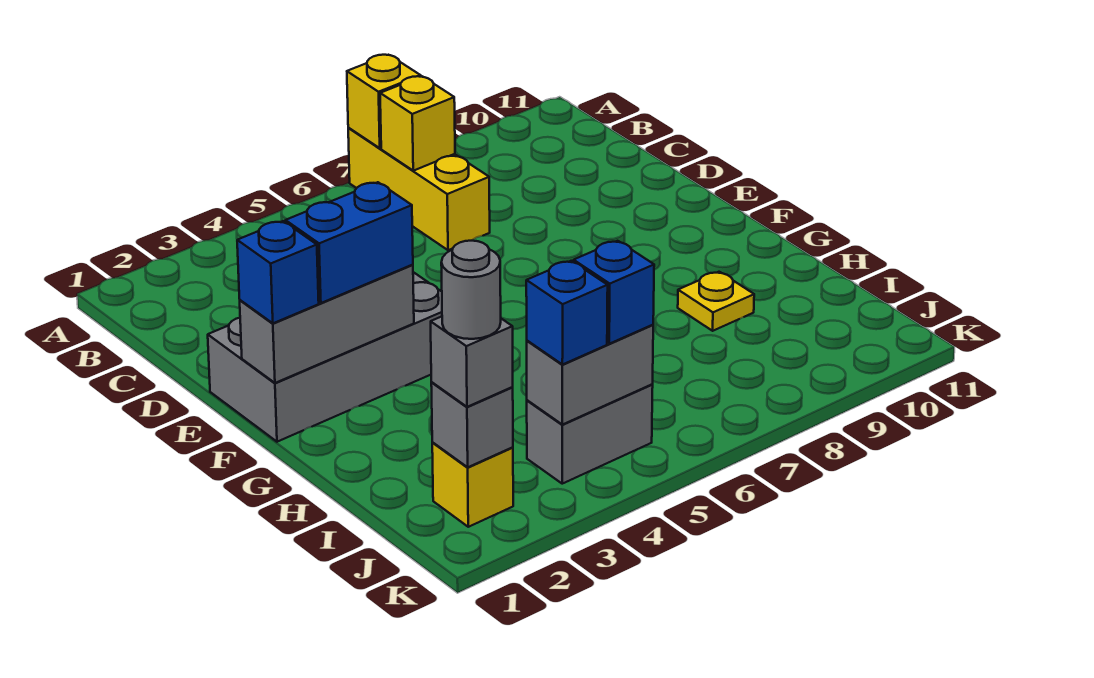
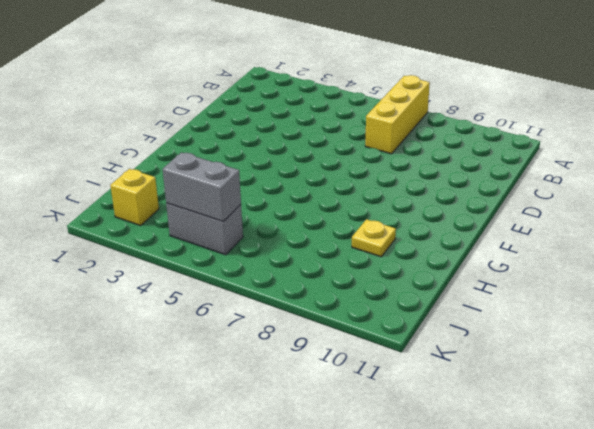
none -> grey brick E1:F4 level 1
none -> yellow brick A7 level 2
none -> yellow brick B7 level 2

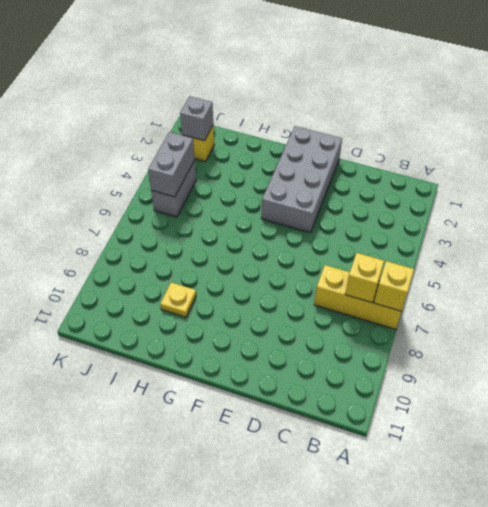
none -> grey brick F1:F3 level 2
none -> blue brick F1 level 3
none -> blue brick F2:F3 level 3

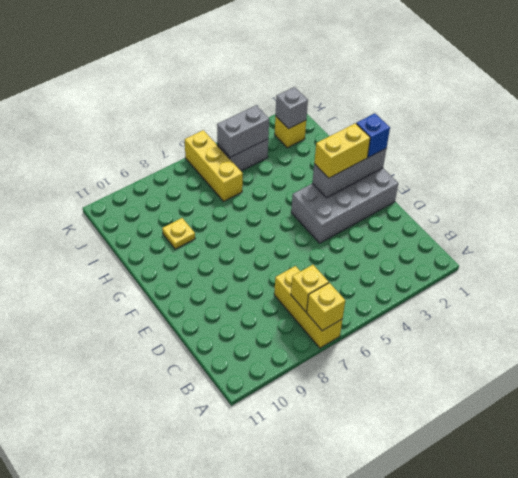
yellow brick F2:F3 level 3 -> blue brick F2:F3 level 3
yellow brick I6:K6 level 1 -> none
none -> grey brick J2 level 3
none -> blue brick J4 level 3
none -> blue brick J5 level 3

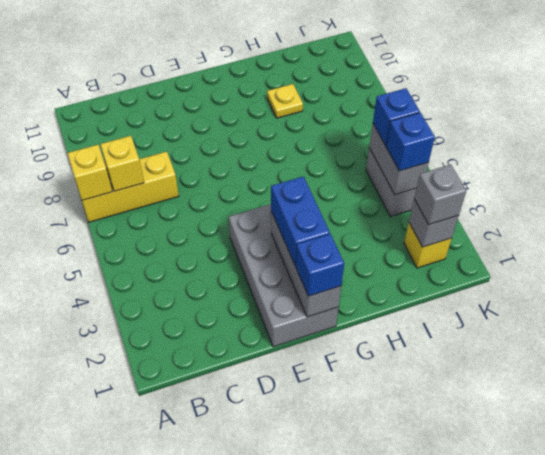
none -> grey round brick J2 level 4

